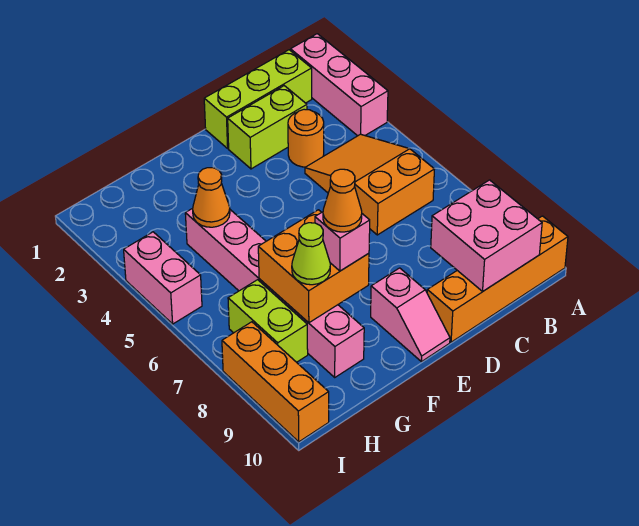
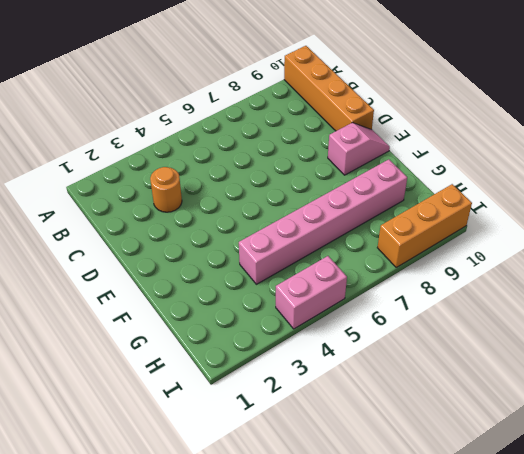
none -> pink brick A1:A3 level 1
none -> lime brick B1:D1 level 1
none -> orange slope B4:C6 level 1 top 6

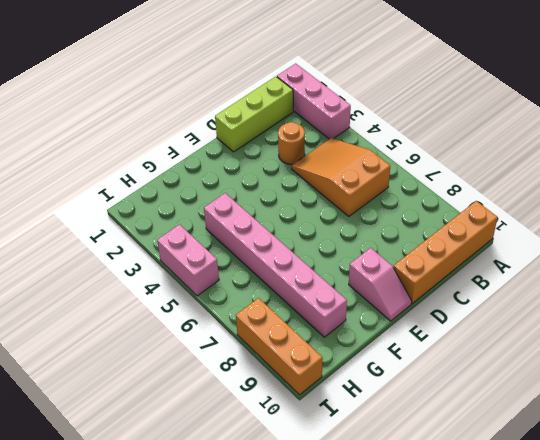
none -> lime brick C2:D2 level 1
none -> lime brick H7:H8 level 1
none -> pink brick B9:C10 level 2

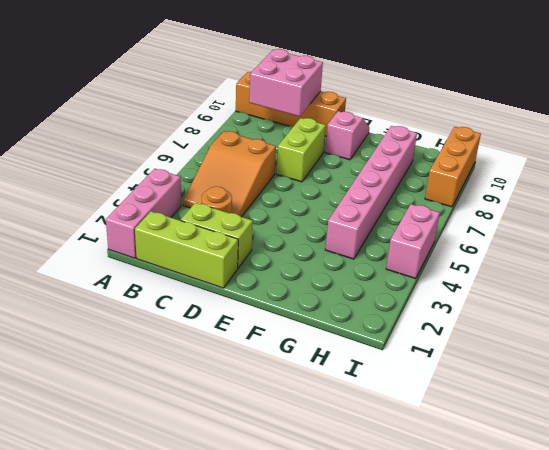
lime brick D7:D8 level 1 -> lime brick H7:H8 level 1
none -> orange brick F7:G8 level 2
none -> orange cone G4 level 2
none -> pink brick F8 level 3

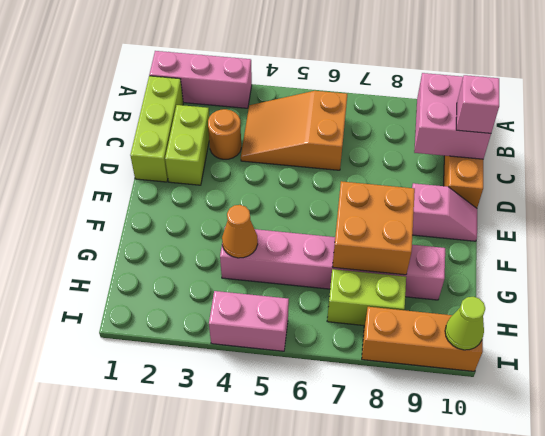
pink brick C10 level 3 -> pink brick F8 level 3
lime cone I10 level 2 -> lime cone G8 level 3
none -> orange cone F8 level 4

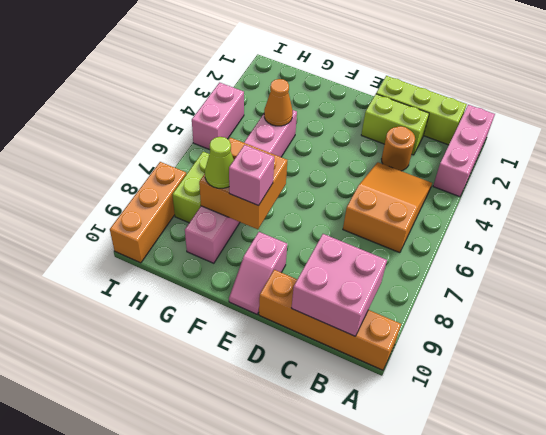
none -> orange cone F8 level 4

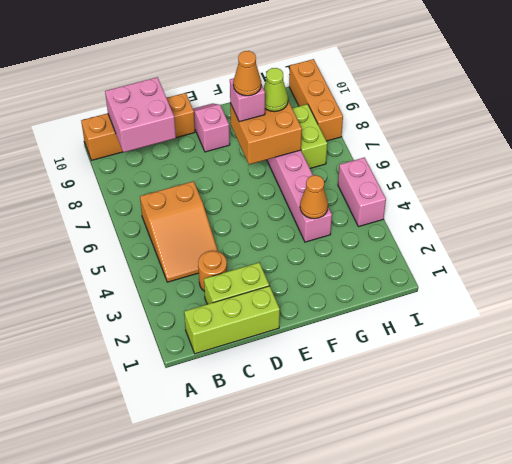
none -> pink brick A1:A3 level 1

